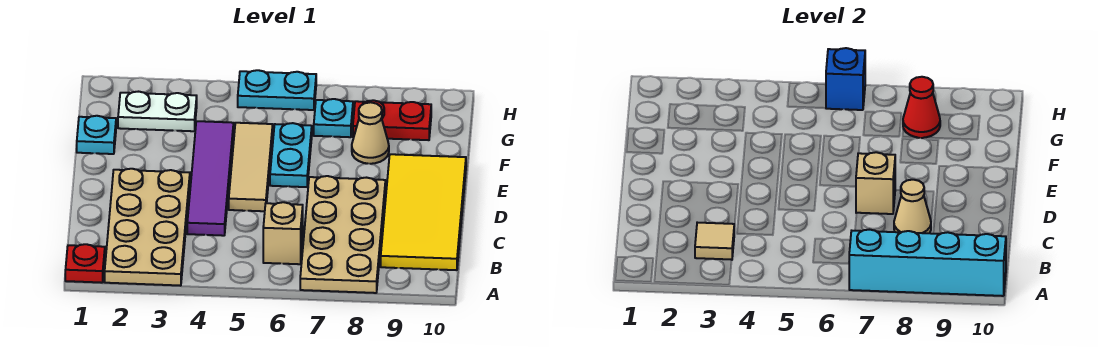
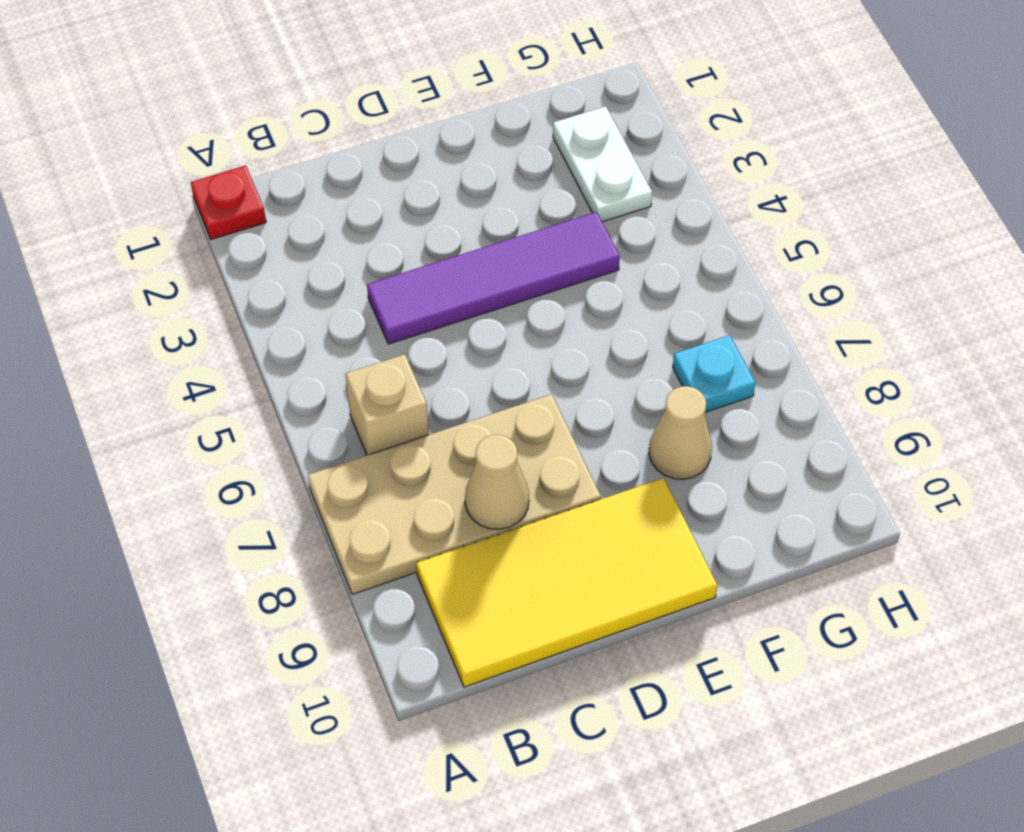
none -> tan plate A2:D3 level 1
none -> tan tile D5:F5 level 1
none -> cyan plate E6:F6 level 1

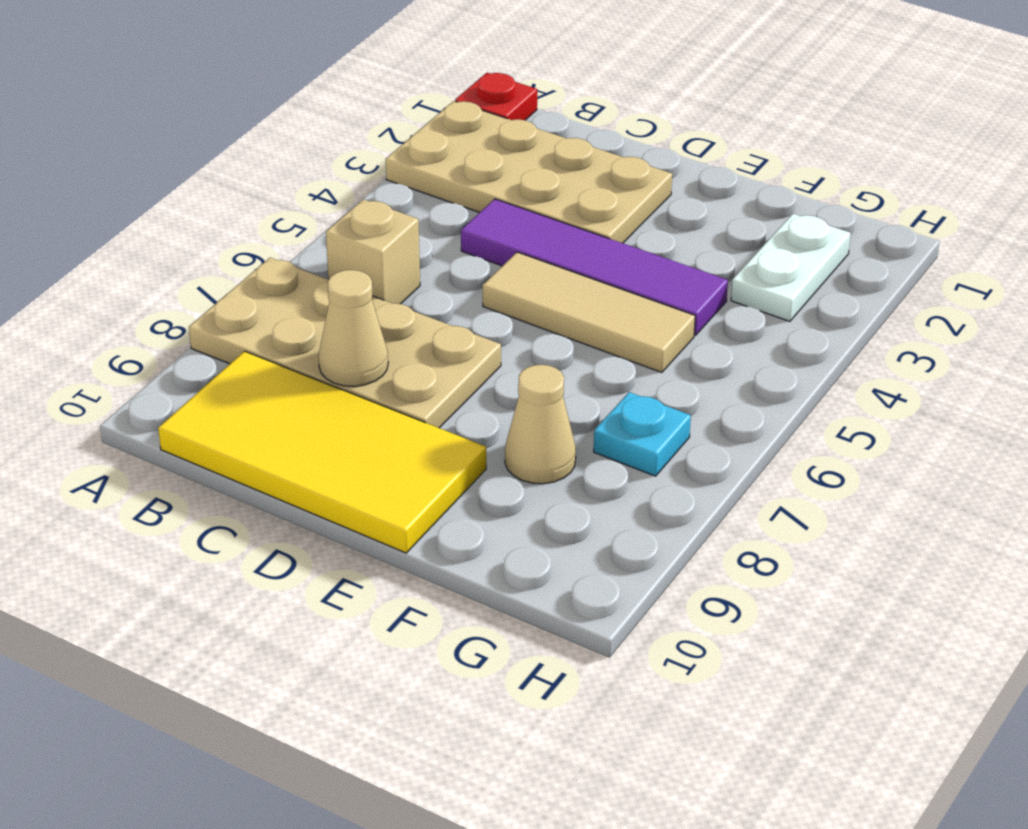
none -> cyan plate E6:F6 level 1
none -> cyan plate F1 level 1
none -> red plate G8:G9 level 1

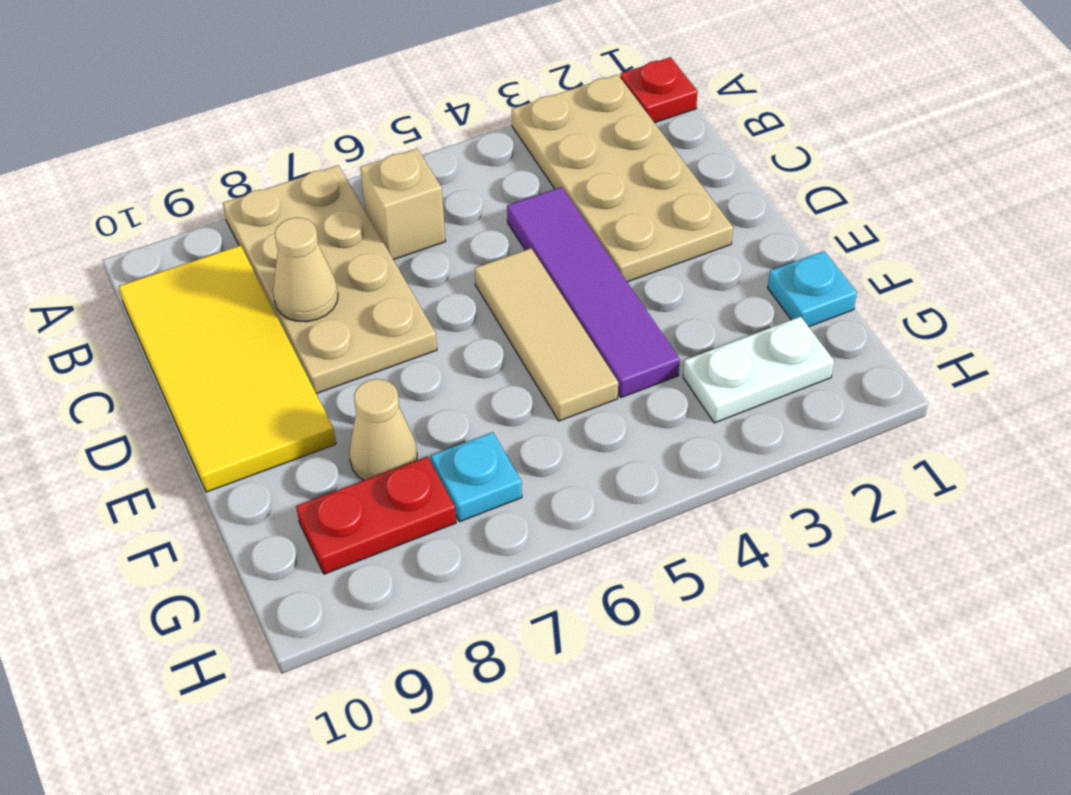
none -> cyan plate E6:F6 level 1
none -> cyan plate H5:H6 level 1
none -> cyan brick A7:A10 level 2

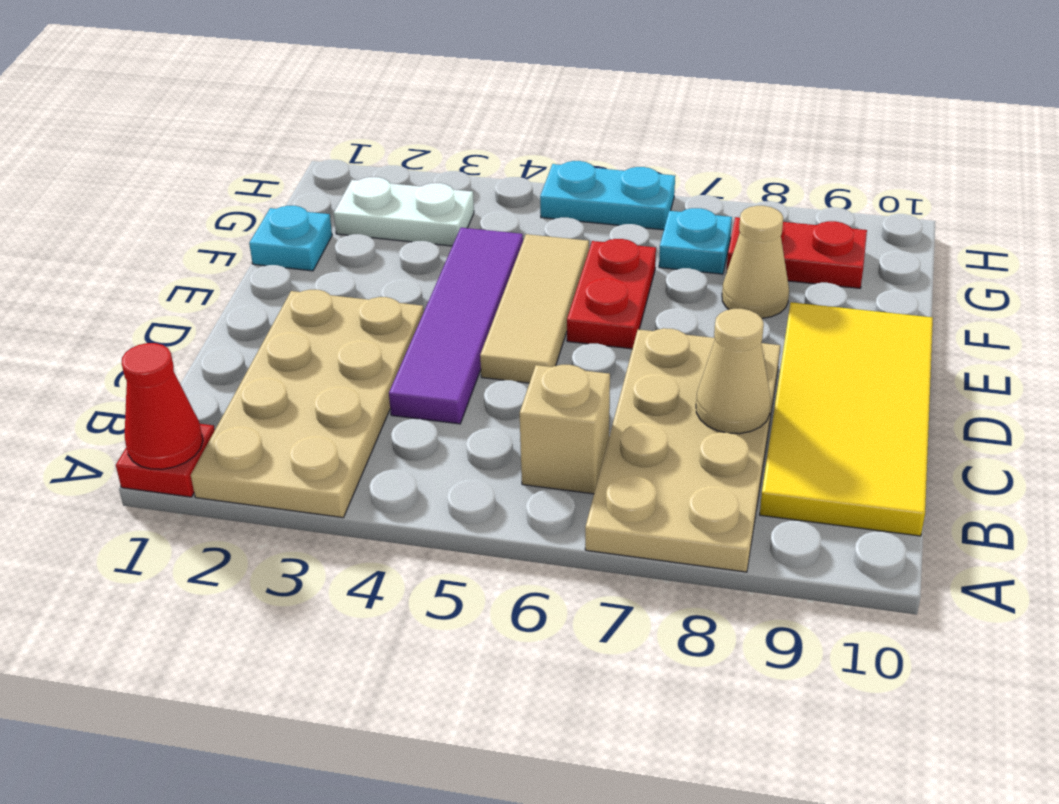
red cone A1 level 2 -> red cone G8 level 2
red plate E6:F6 level 1 -> cyan plate E6:F6 level 1
none -> cyan brick A7:A10 level 2
none -> tan tile B3 level 2
none -> tan brick D7 level 2

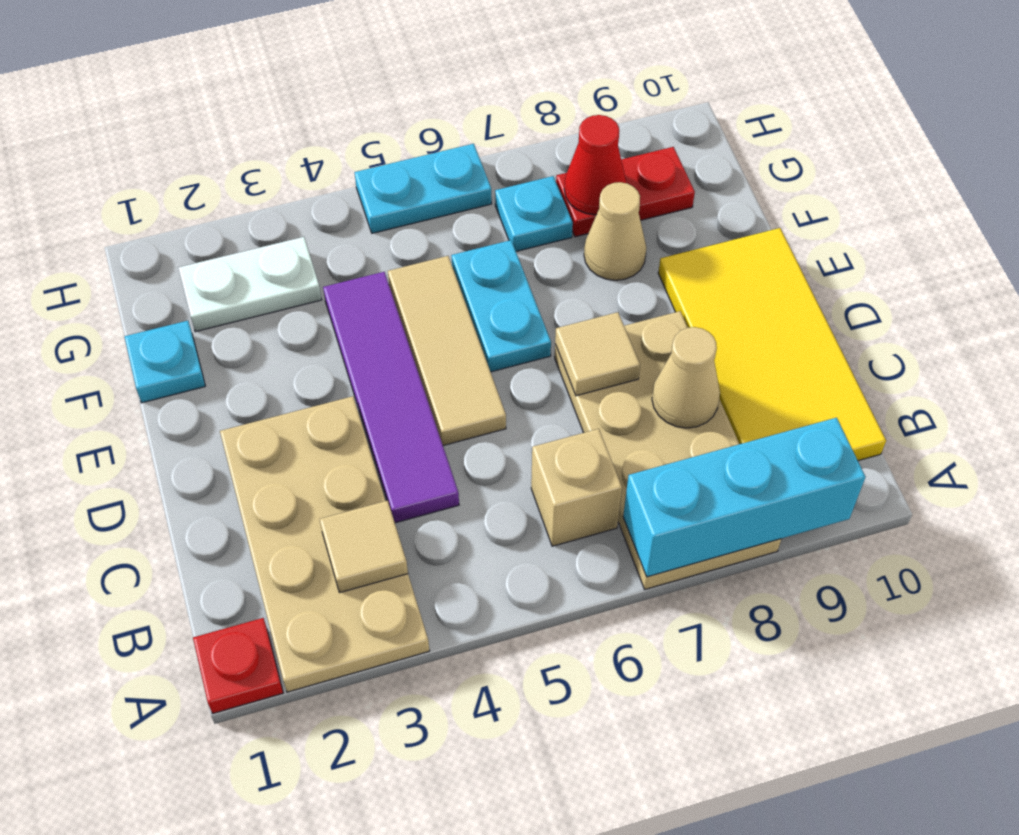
cyan brick A7:A9 level 2 -> cyan brick A7:A10 level 2
tan tile D7 level 2 -> tan brick D7 level 2
none -> blue brick H6 level 2

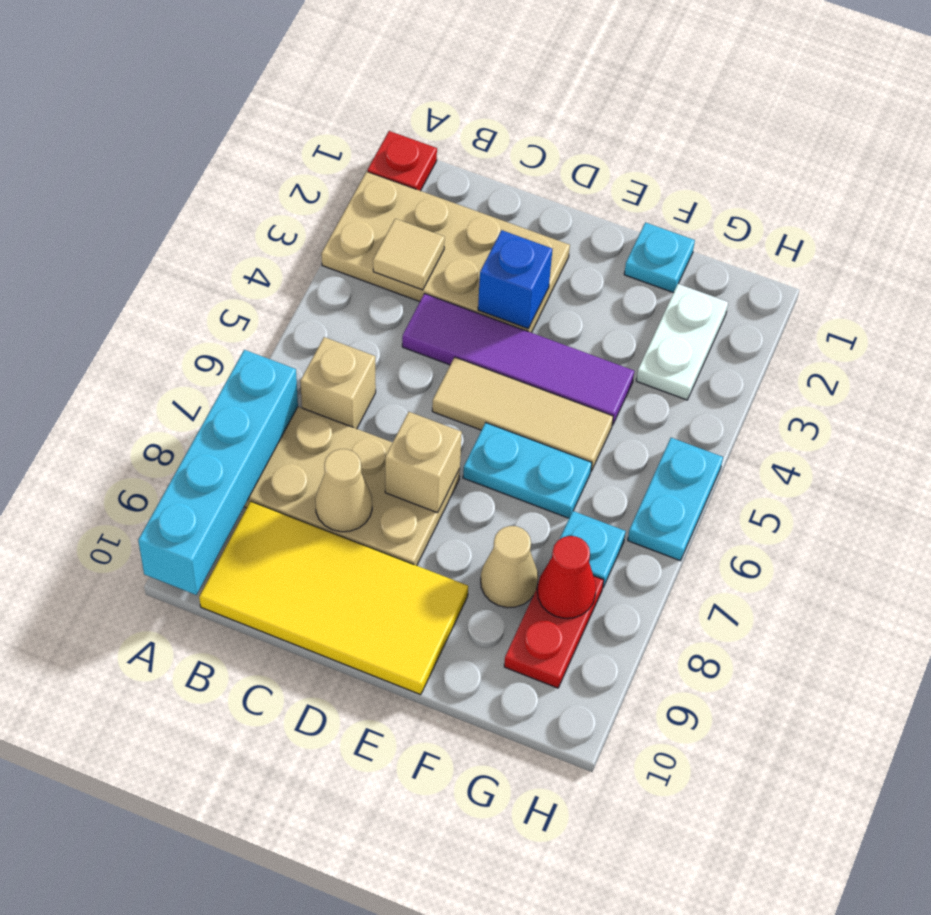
blue brick D3 level 2 -> blue brick H6 level 2

